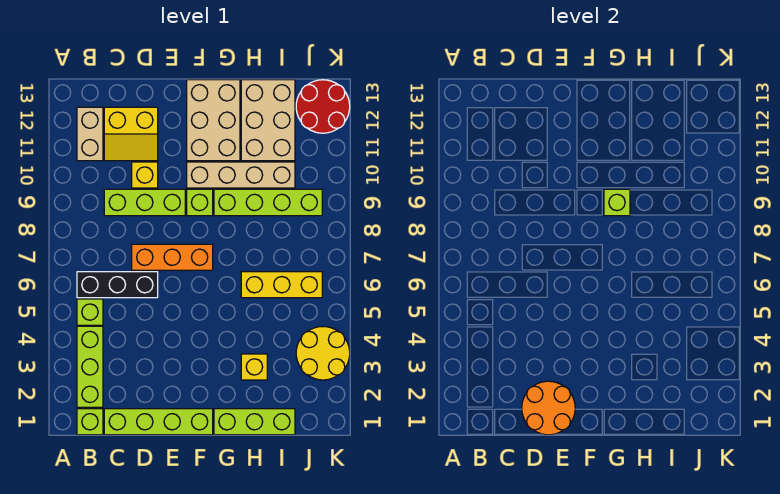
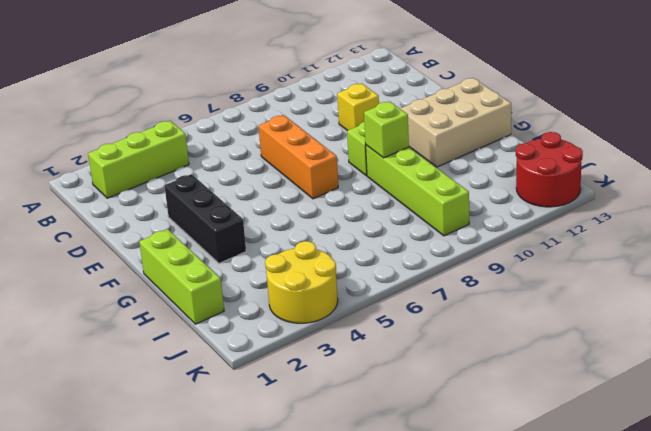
black brick E3:G3 level 1 -> black brick B6:D6 level 1
none -> lime brick B1 level 1
none -> lime brick B5 level 1
none -> tan brick B11:B12 level 1

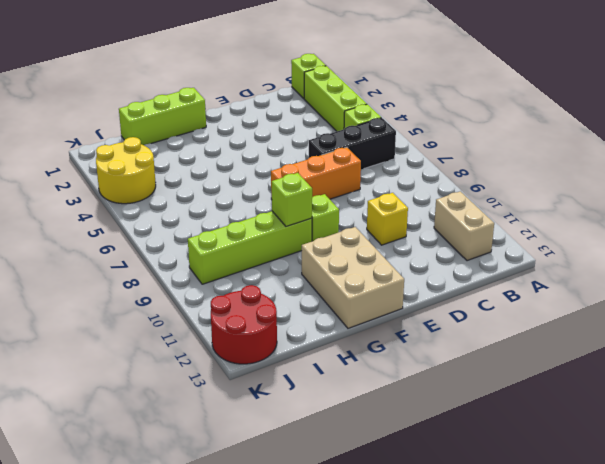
none -> lime brick C1:F1 level 1
none -> lime brick C9:E9 level 1
none -> yellow slope C11:D12 level 1 top 12

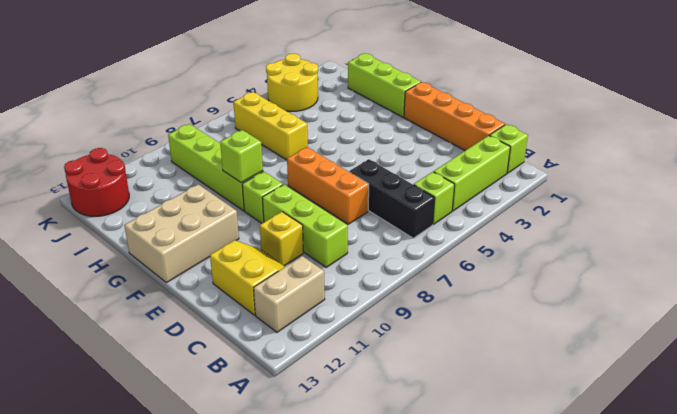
orange brick C1:F1 level 1 -> lime brick C1:F1 level 1
none -> tan brick F10:I10 level 1
none -> yellow brick H3 level 1
none -> tan brick H11:I13 level 1

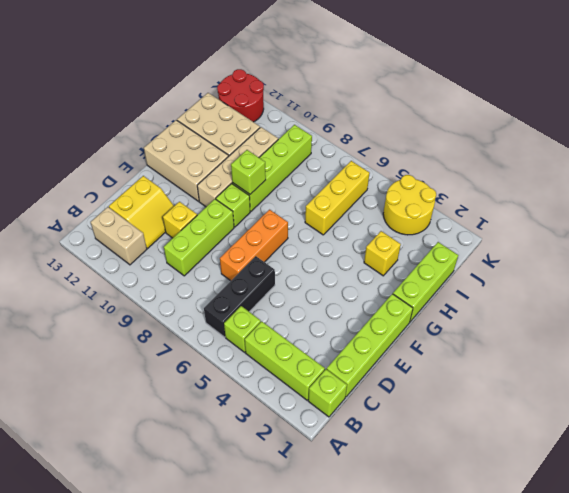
none -> orange round brick D1:E2 level 2

